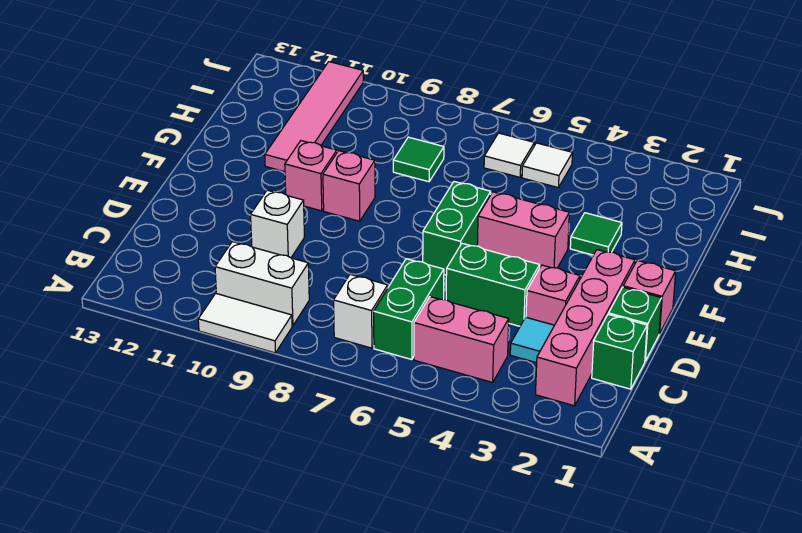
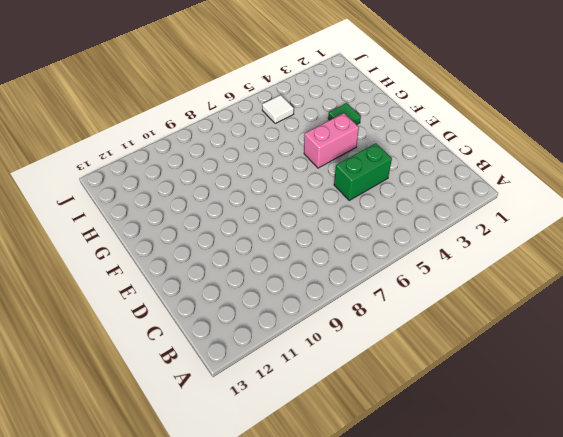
none -> white tile A9:A10 level 1
none -> pink brick B2:E2 level 1
none -> pink brick B4:B5 level 1

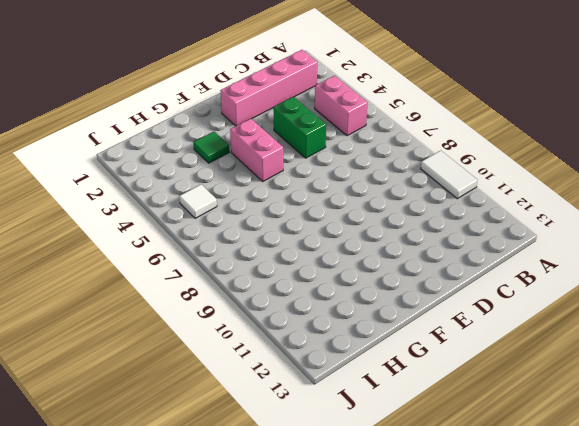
none -> green brick B6:C6 level 1
none -> white brick B7 level 1
none -> white brick B9:B10 level 1

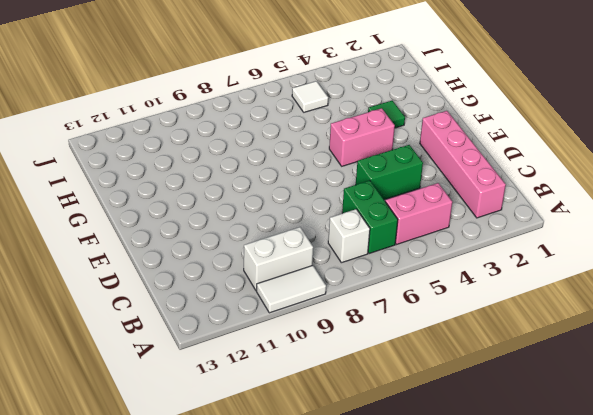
none -> green brick C1 level 1
none -> cyan tile C3 level 1
none -> green brick D1 level 1

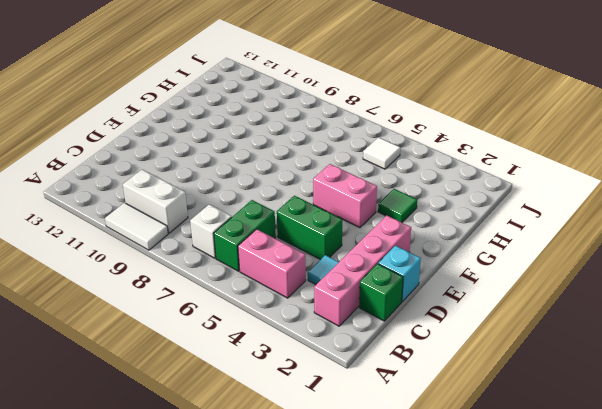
cyan brick D1 level 1 -> green brick D1 level 1
none -> pink brick D3 level 1
none -> white brick D10 level 1
none -> pink brick E1 level 1

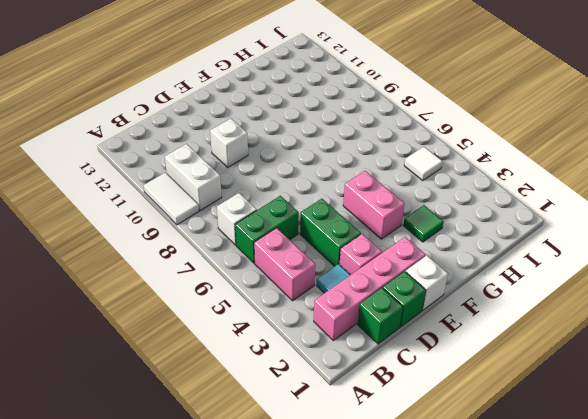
white brick E1 level 1 -> pink brick E1 level 1
none -> green brick E6:F6 level 1
none -> pink brick F9 level 1
none -> pink brick F10 level 1

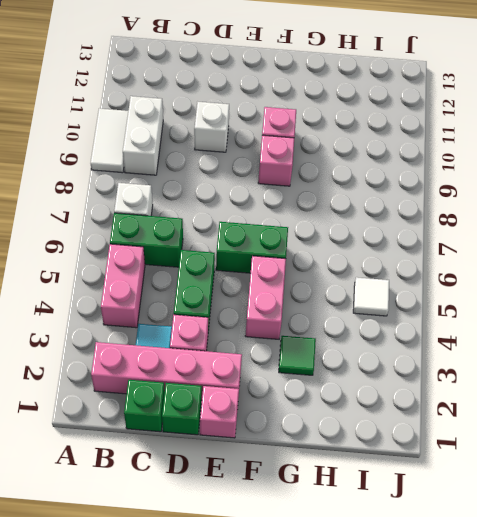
none -> pink tile G11:J11 level 1
none -> green tile H8 level 1
none -> white tile I6 level 1

